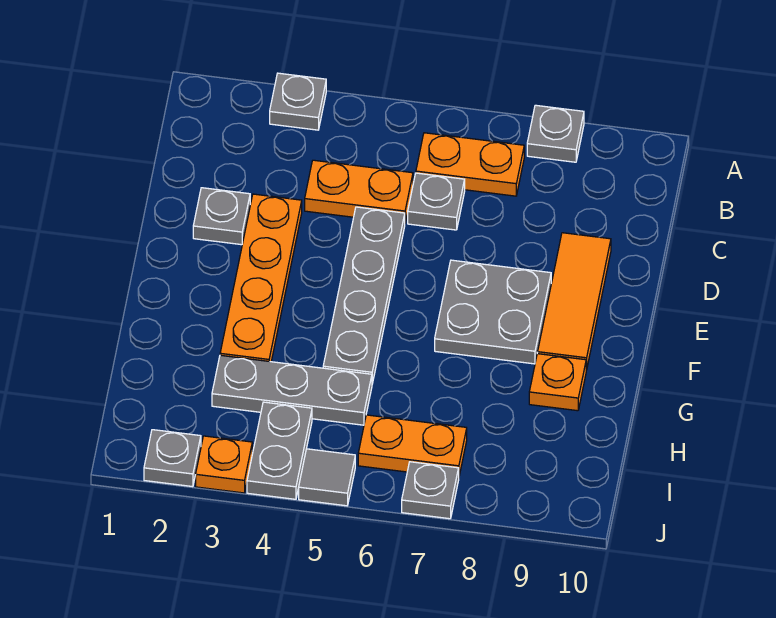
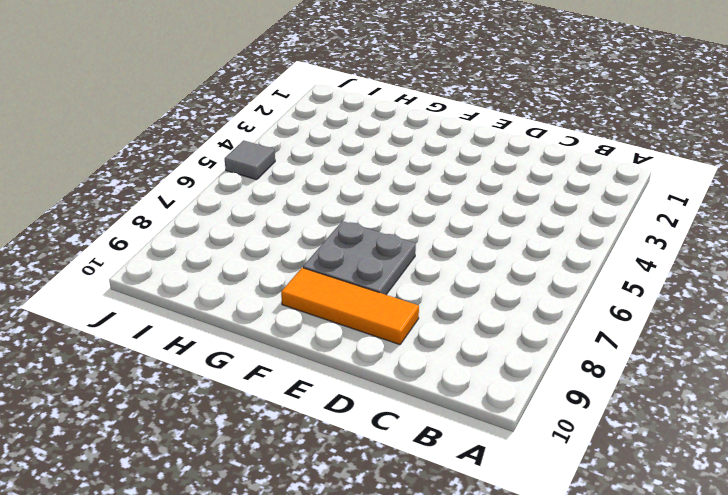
none -> grey plate A3 level 1
none -> grey plate A8 level 1
none -> orange plate B6:B7 level 1

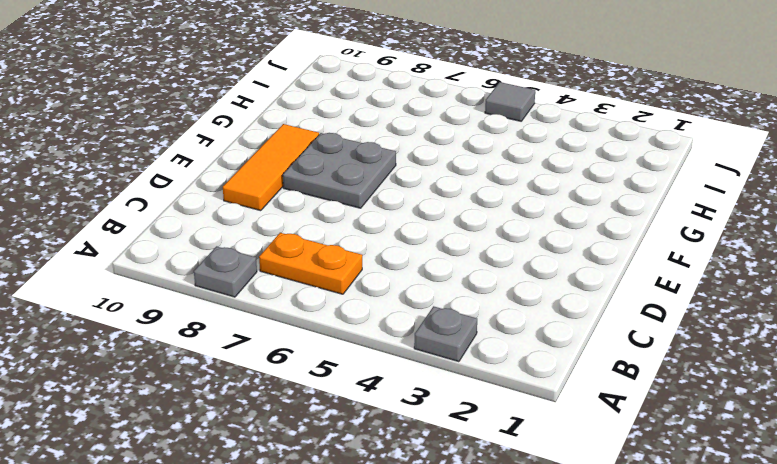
none -> orange plate C4:C5 level 1
none -> grey plate C6 level 1
none -> grey plate D2 level 1

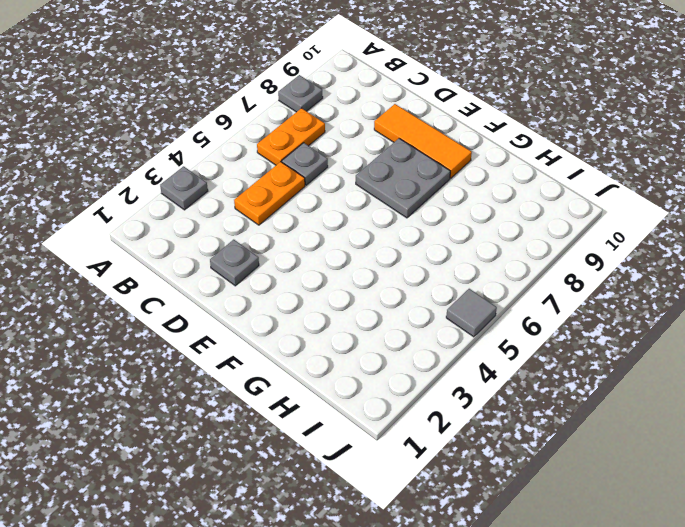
none -> orange plate D3:G3 level 1
none -> grey plate D5:G5 level 1
none -> orange plate G9 level 1

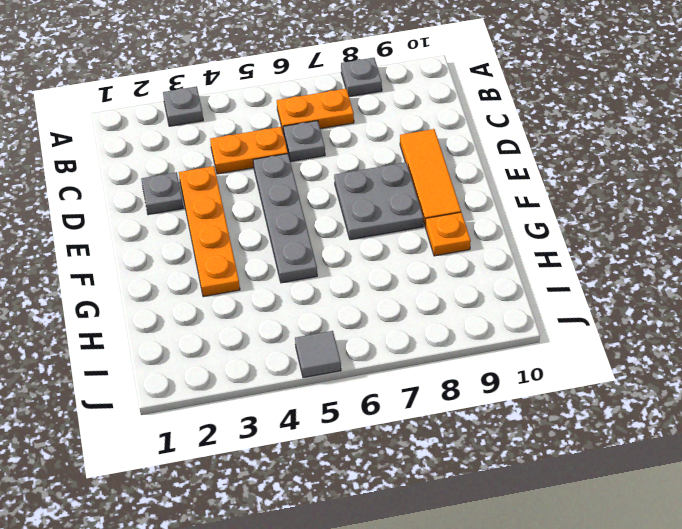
none -> grey plate H3:H5 level 1
none -> grey plate I4:J4 level 1
none -> orange plate I6:I7 level 1

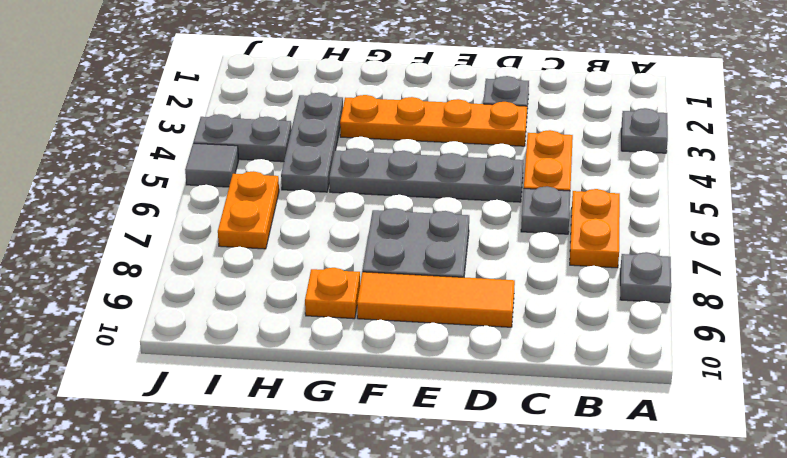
none -> grey plate J2 level 1
none -> orange plate J3 level 1
none -> grey plate J7 level 1

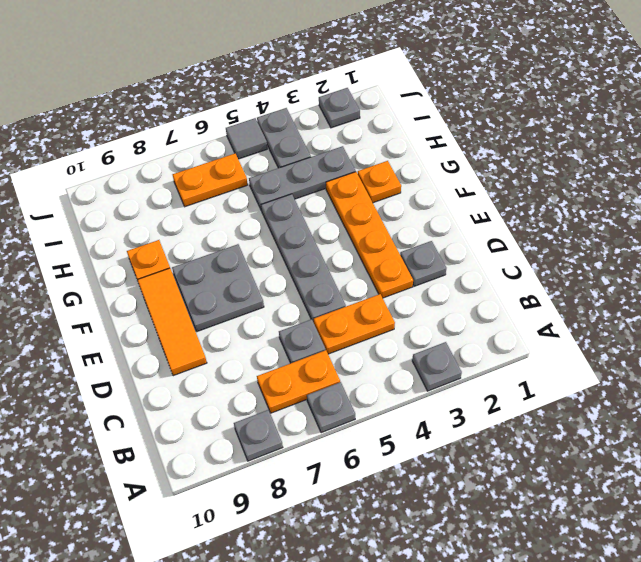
grey plate A6 level 1 -> grey plate J7 level 1
orange plate G2 level 1 -> orange plate J3 level 1

